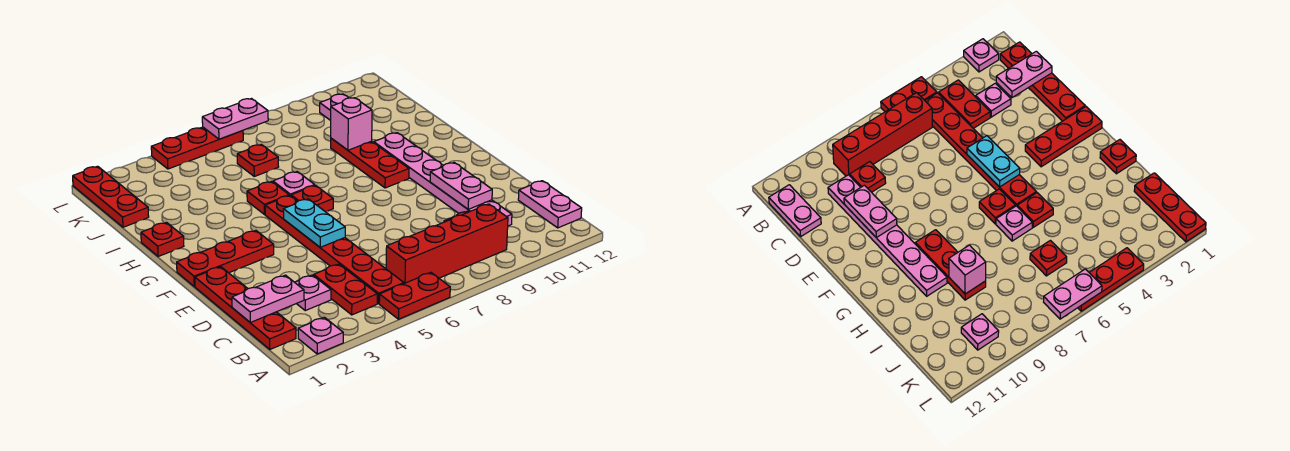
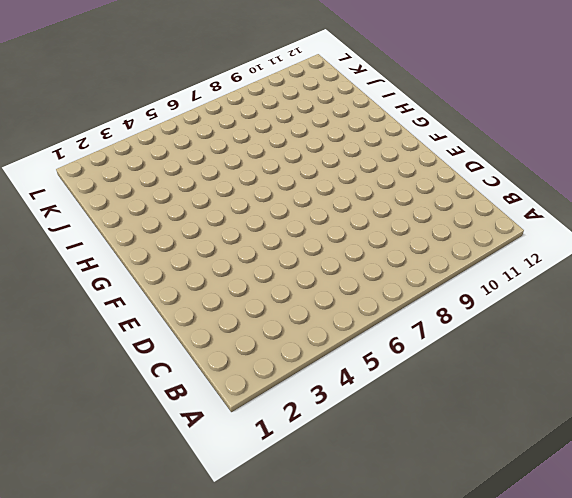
none -> pink plate A2 level 1
none -> red plate A5:A6 level 1
none -> red plate B1:E1 level 1

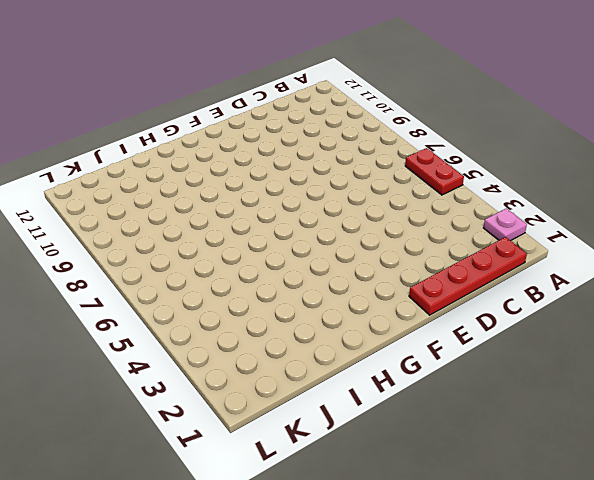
none -> red plate B4:C4 level 1
none -> red plate B5:G5 level 1
none -> red brick B6:B9 level 1

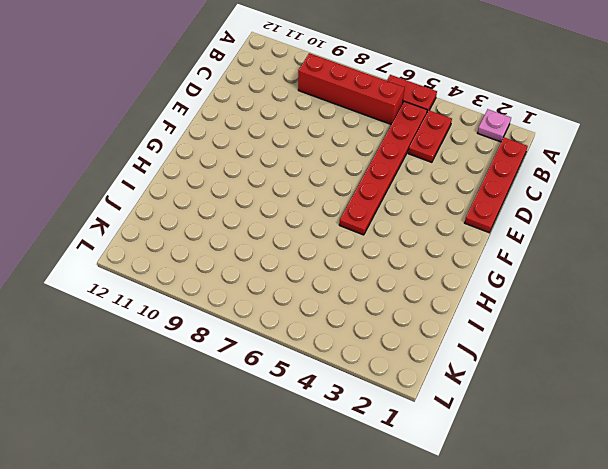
none -> pink plate B12:C12 level 1
none -> pink plate C3 level 1
none -> red plate C9 level 1

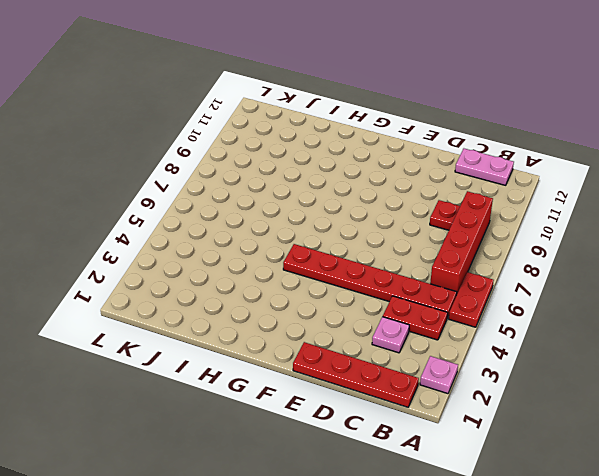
none -> pink plate C10:H10 level 1
none -> red plate F1:F3 level 1
none -> red plate G6 level 1

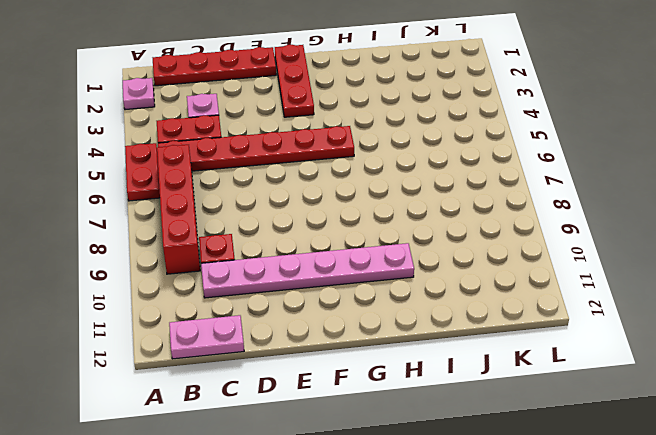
none -> red plate G6 level 1
none -> red plate G9:I9 level 1
none -> red plate H1 level 1

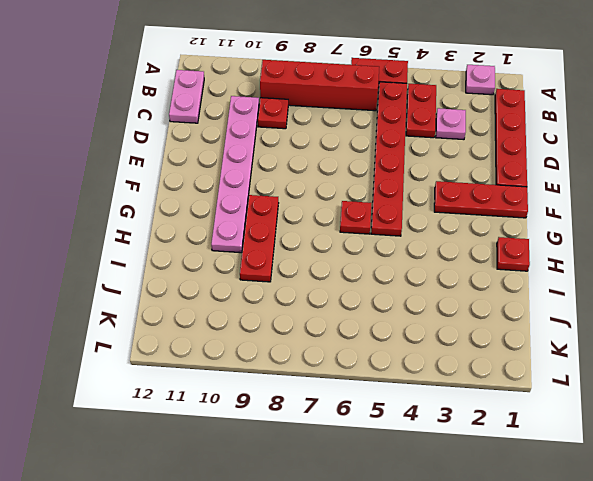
none -> red plate H5 level 1
none -> pink plate H6 level 1
none -> red plate J1:L1 level 1

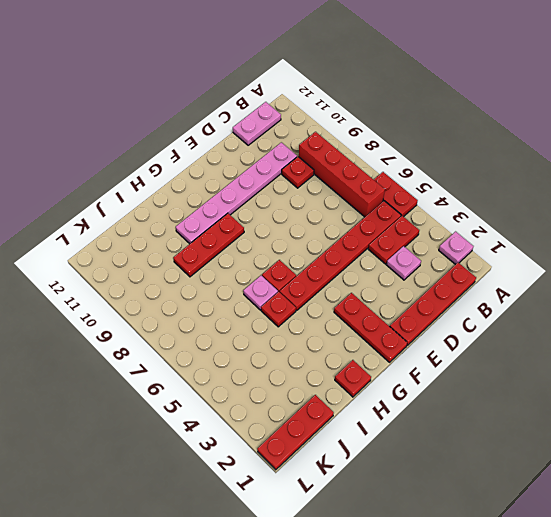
none -> red plate J6 level 1
none -> pink plate K10 level 1
none -> red plate L4:L6 level 1

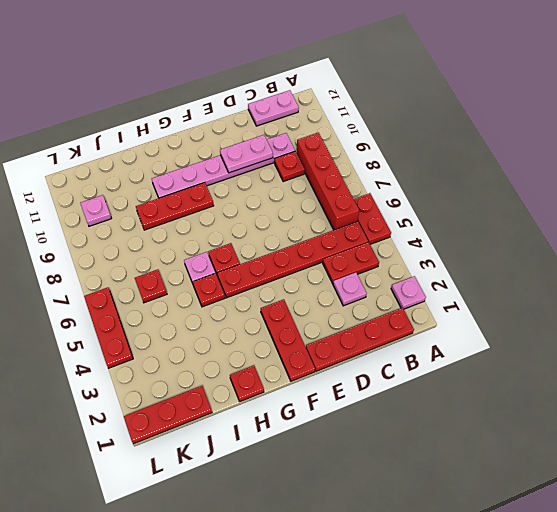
none -> pink plate C1:C2 level 2
none -> cyan plate E5:F5 level 2
none -> pink brick I9 level 2

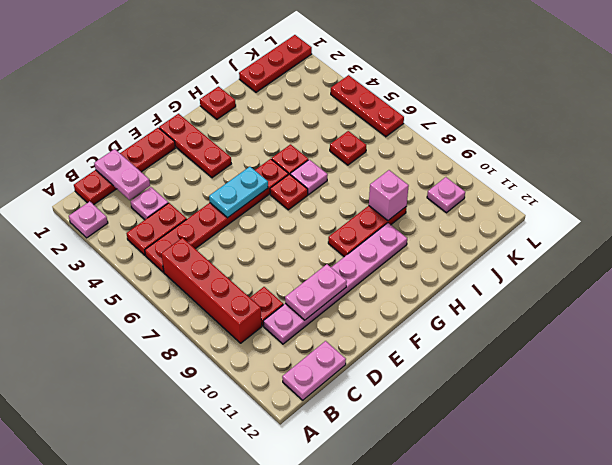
none -> red plate A5:A6 level 1
none -> pink plate L6:L7 level 2

